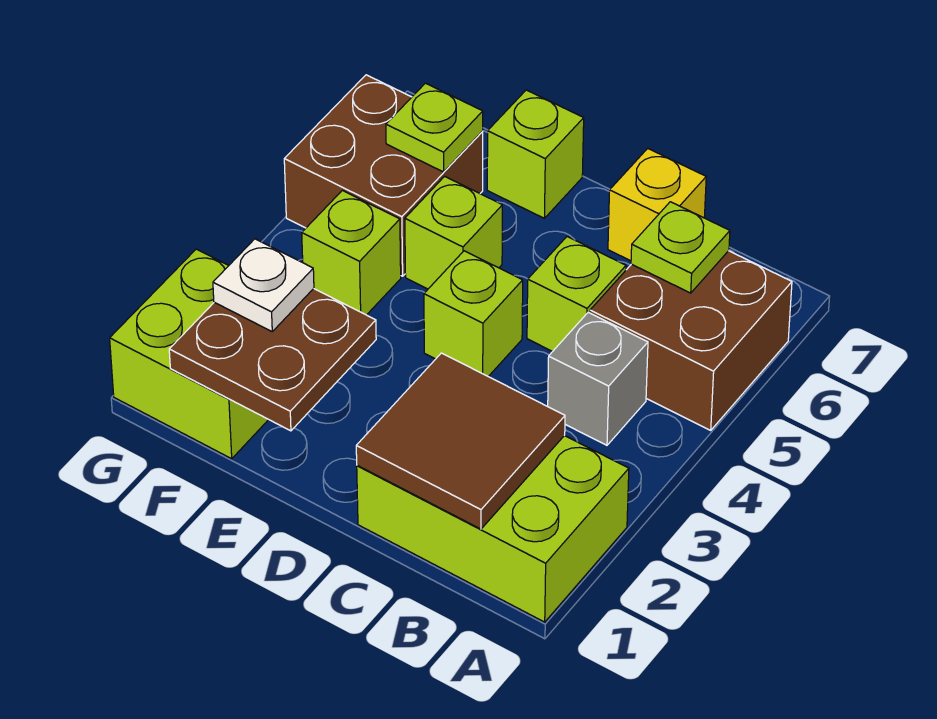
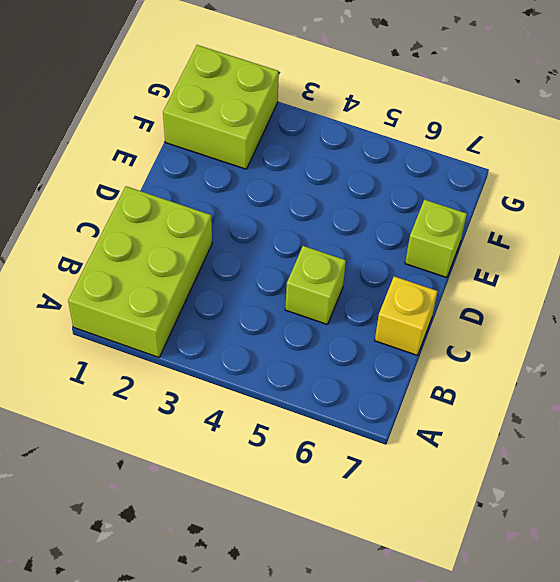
none -> brown brick A5:B6 level 1
none -> grey brick B4 level 1
none -> lime brick D4 level 1

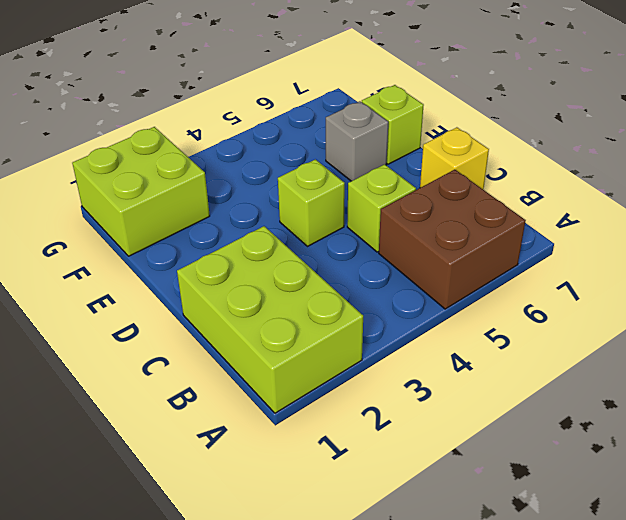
grey brick E6 level 1 -> grey brick B4 level 1
none -> lime brick E5 level 1
none -> lime brick F4 level 1
none -> brown brick F5:G6 level 1

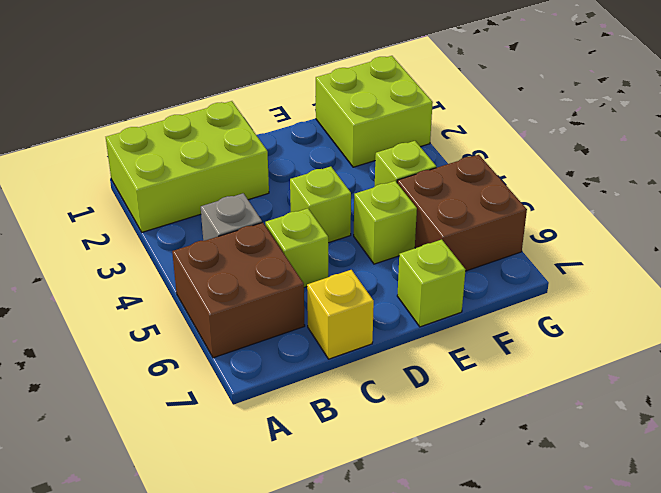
none -> brown tile B1:C2 level 2
none -> lime plate B6 level 2
none -> brown plate E1:F2 level 2

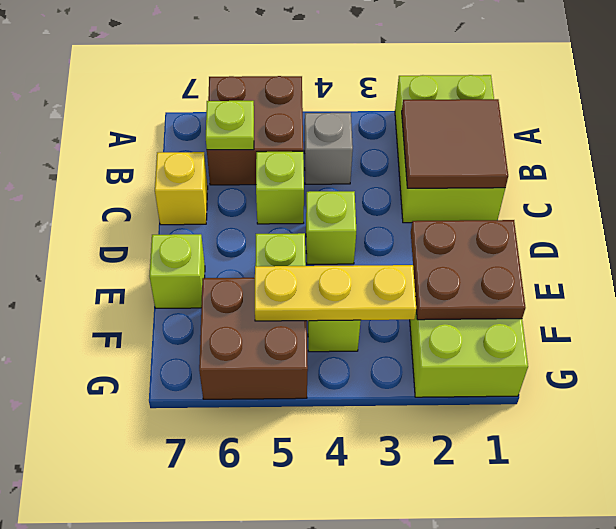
yellow plate F3:F5 level 2 -> none
none -> lime plate F6 level 2
none -> white plate F2 level 3

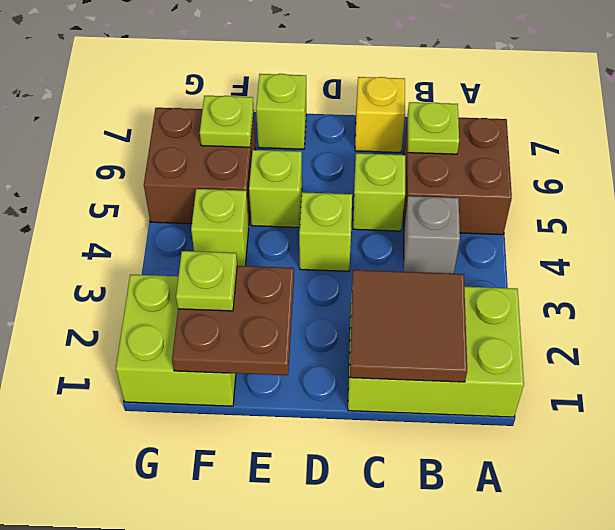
lime plate F2 level 3 -> white plate F2 level 3

